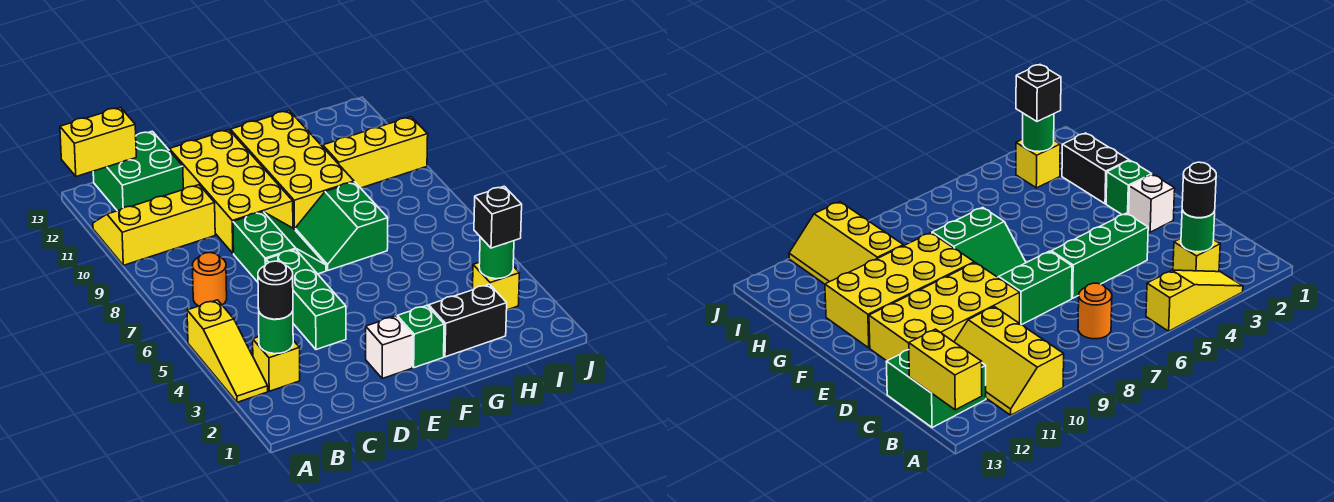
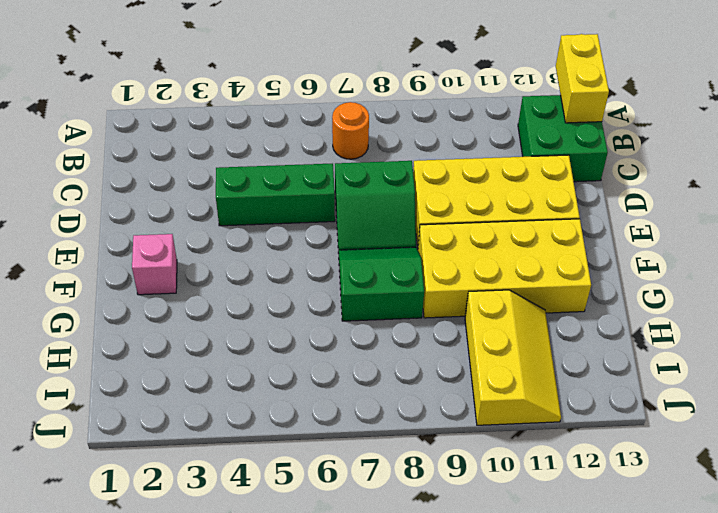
pink brick F2 level 1 -> green brick F2 level 1
none -> yellow slope A3:A5 level 1 top 5
none -> yellow slope A10:C11 level 1 top 10
none -> yellow brick B3 level 1

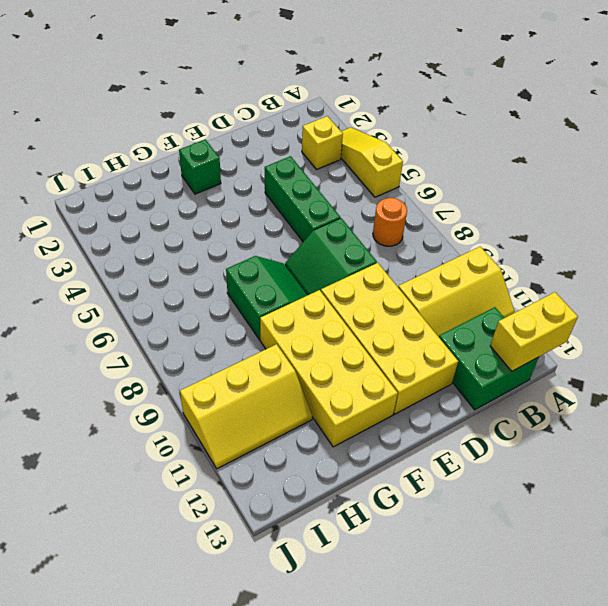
none -> white brick E2 level 1
none -> black brick G2:H2 level 1
none -> yellow brick I3 level 1

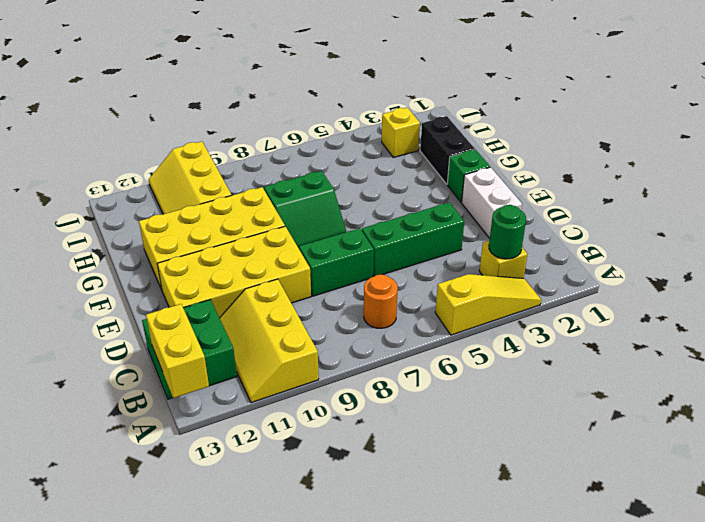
white brick D2:E2 level 1 -> white brick E2 level 1
none -> green round brick I3 level 2
none -> black round brick B3 level 3
none -> black brick I3 level 3

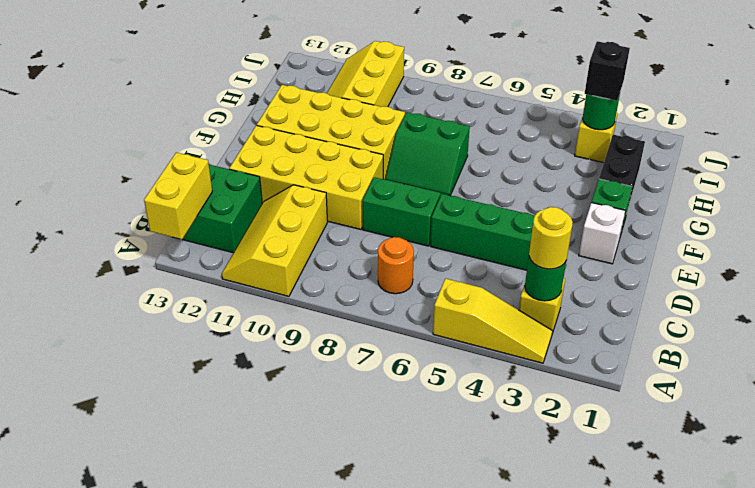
yellow round brick B3 level 3 -> black round brick B3 level 3

